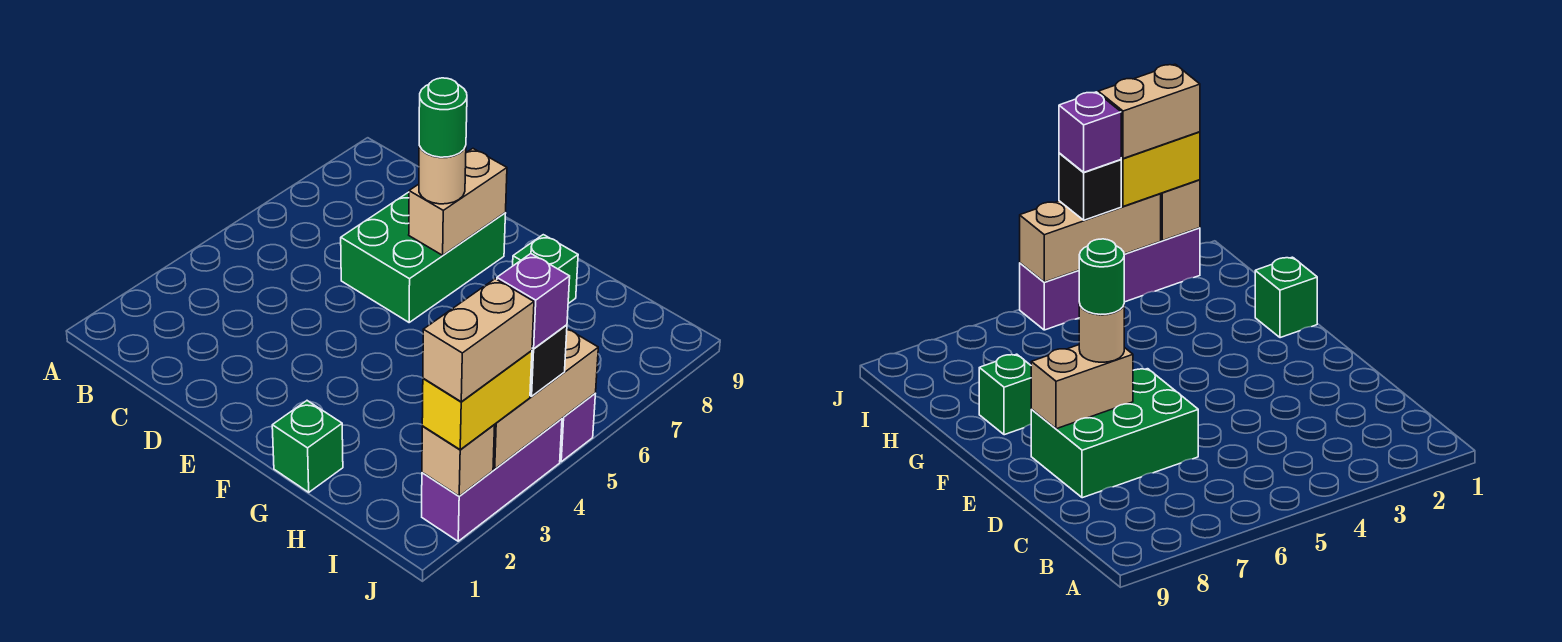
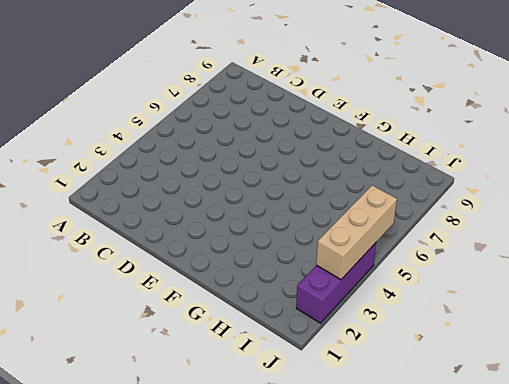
none -> green brick D6:E8 level 1
none -> green brick G1 level 1
none -> green brick G8 level 1

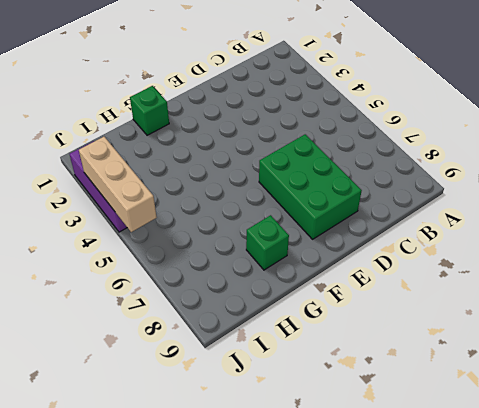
none -> purple brick J5 level 1
none -> tan brick E7:E8 level 2
none -> tan brick J2 level 2

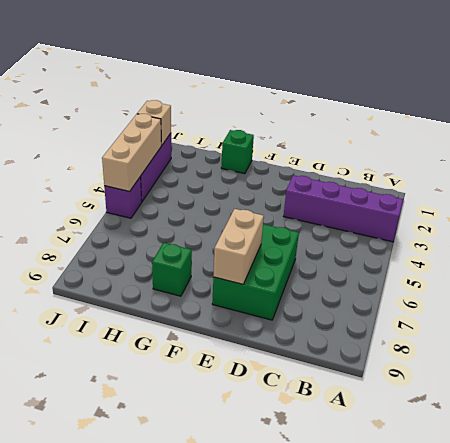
purple brick A3:D3 level 1 -> none
none -> tan round brick E7 level 3
none -> yellow brick J2:J3 level 3
none -> black brick J4 level 3

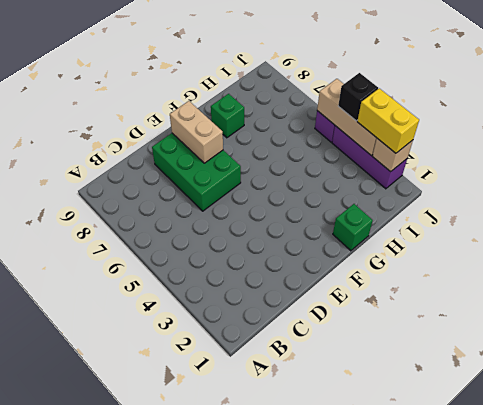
none -> tan round brick E7 level 3
none -> green round brick E7 level 4
none -> tan brick J2:J3 level 4

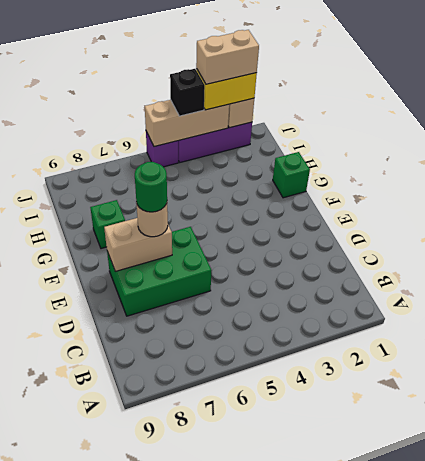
none -> purple brick J4 level 4

